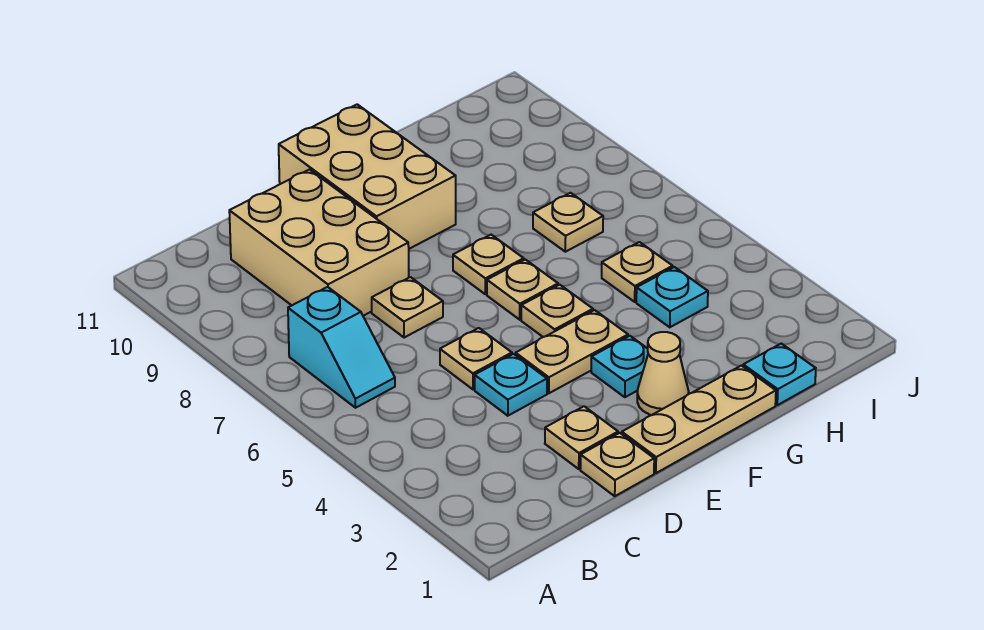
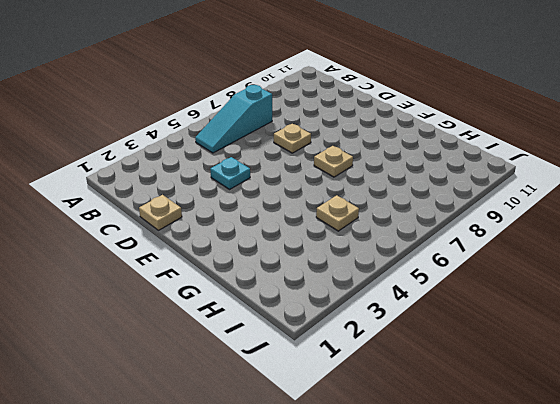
cyan slope B5:B7 level 1 top 7 -> cyan slope B6:B7 level 1 top 7
none -> tan brick C8:D10 level 1
none -> tan plate D2 level 1
none -> tan plate D5 level 1

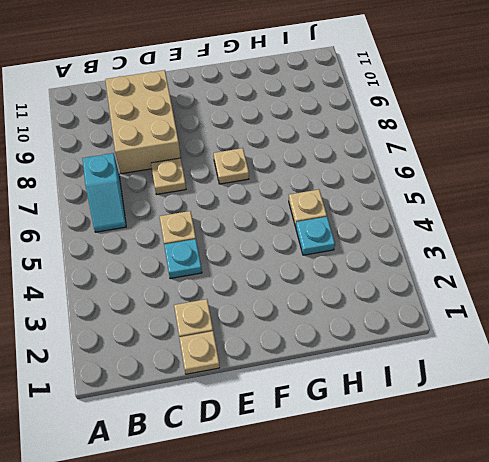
none -> tan plate E1:G1 level 1
none -> tan plate E4:F4 level 1
none -> tan brick E9:F11 level 1

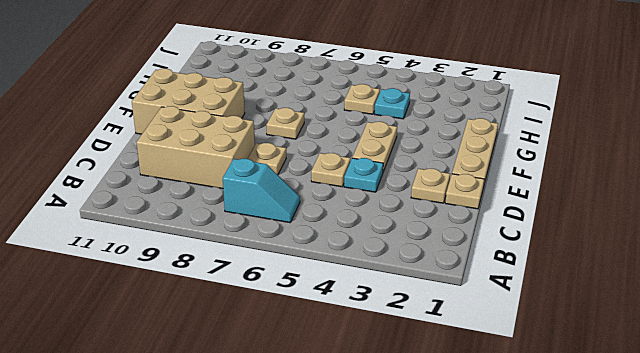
none -> tan cone F2 level 1
none -> cyan plate F3 level 1
none -> tan plate F5 level 1

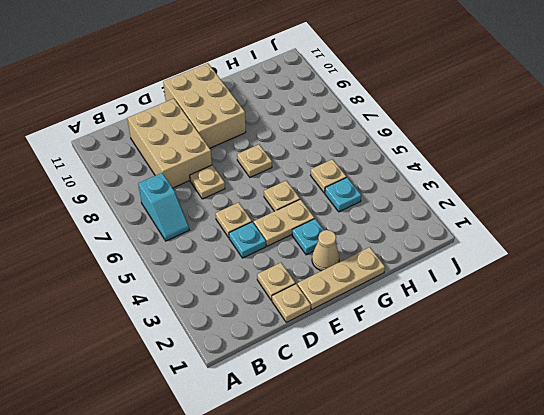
none -> tan plate F6 level 1
none -> cyan plate H1 level 1
none -> tan plate H7 level 1

